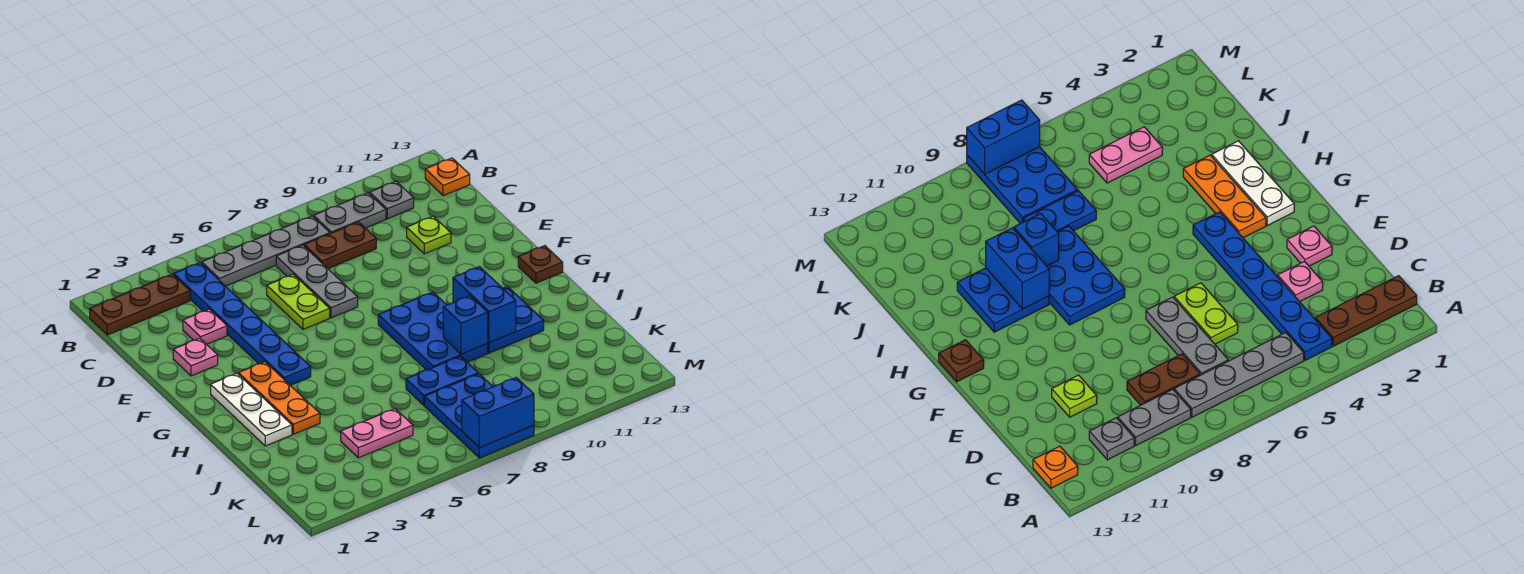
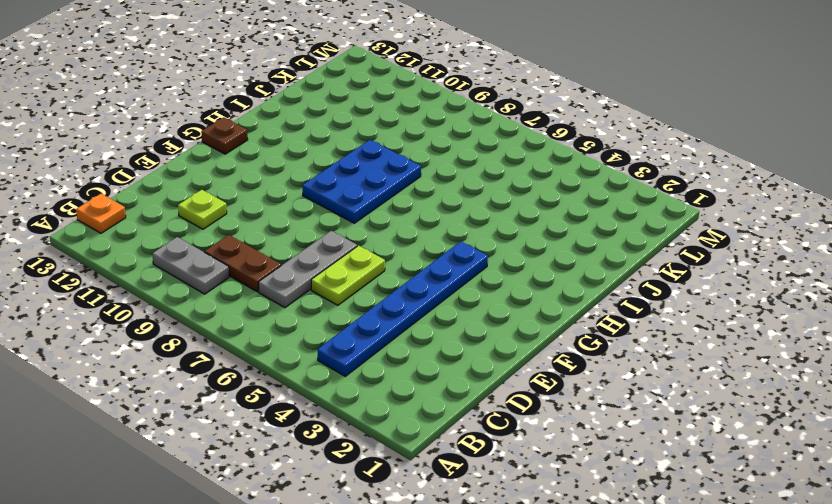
none -> brown plate B1:B3 level 1
none -> grey plate B5:B8 level 1
none -> grey plate B11 level 1

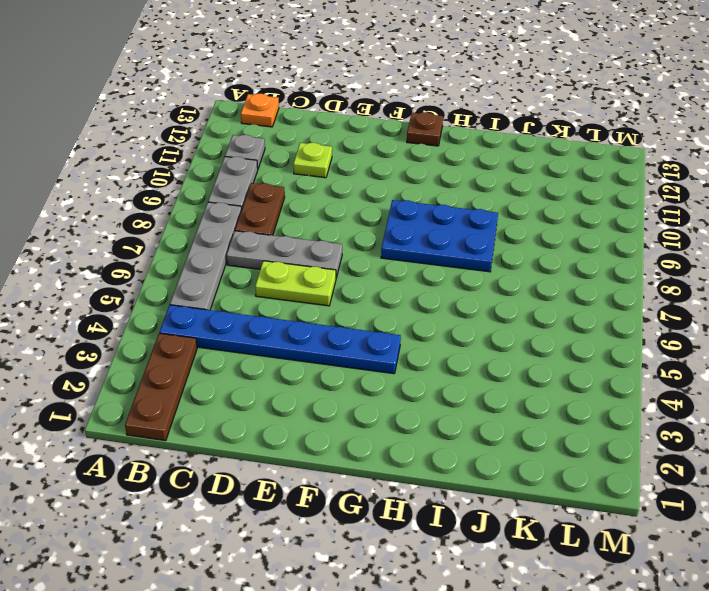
none -> pink plate D3 level 1
none -> pink plate E2 level 1
none -> white plate G2:I2 level 1

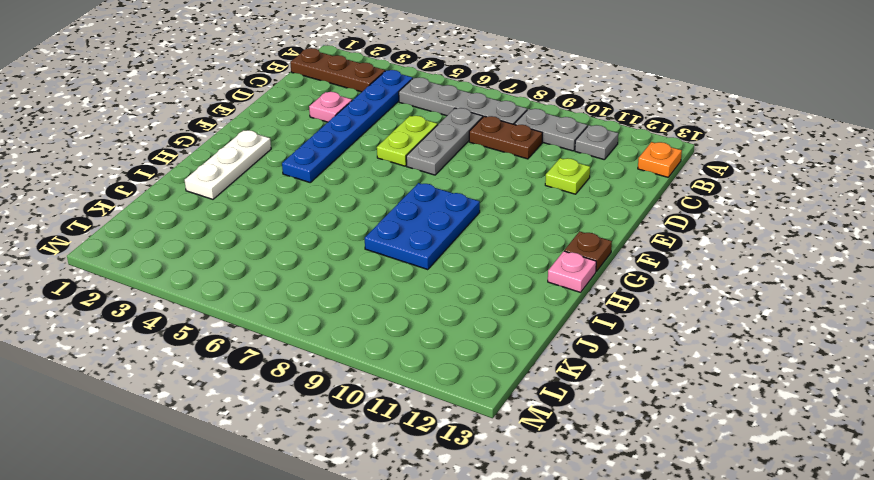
pink plate H13 level 1 -> pink plate E2 level 1
none -> orange plate G3:I3 level 1
none -> blue plate H10:I11 level 1
none -> blue plate J7:J8 level 1

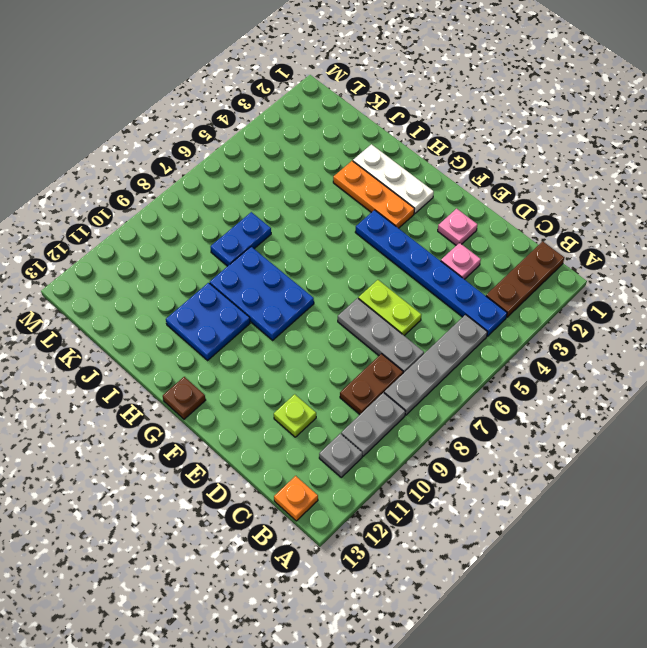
none -> pink plate K4:K5 level 1
none -> blue plate K7:M8 level 1
none -> blue brick H10:I10 level 2

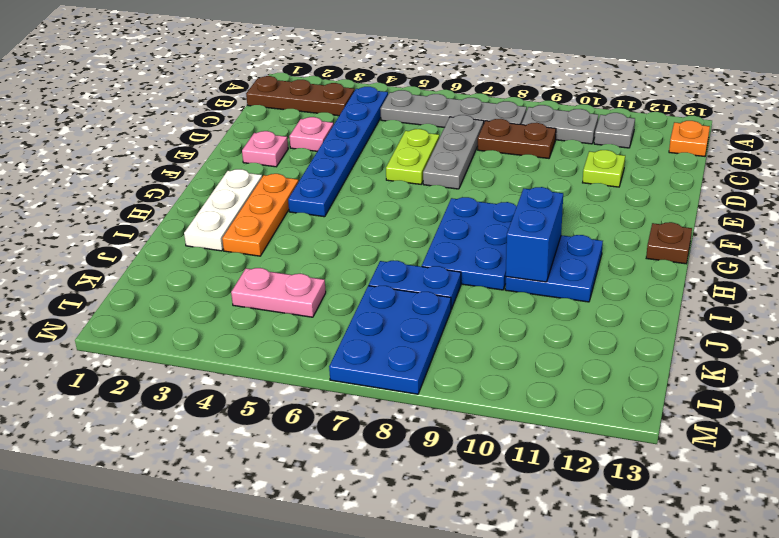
none -> blue brick I9 level 2
none -> blue brick M7:M8 level 2

